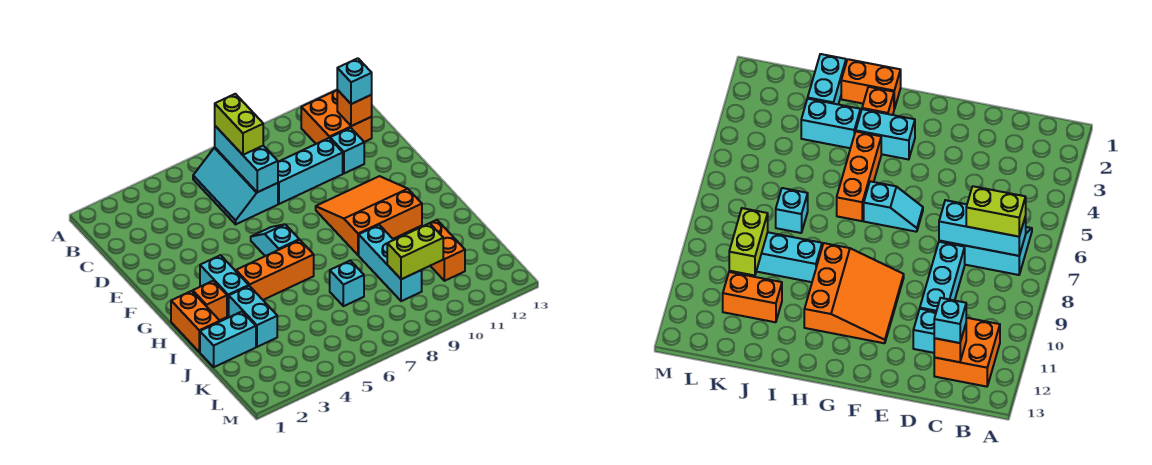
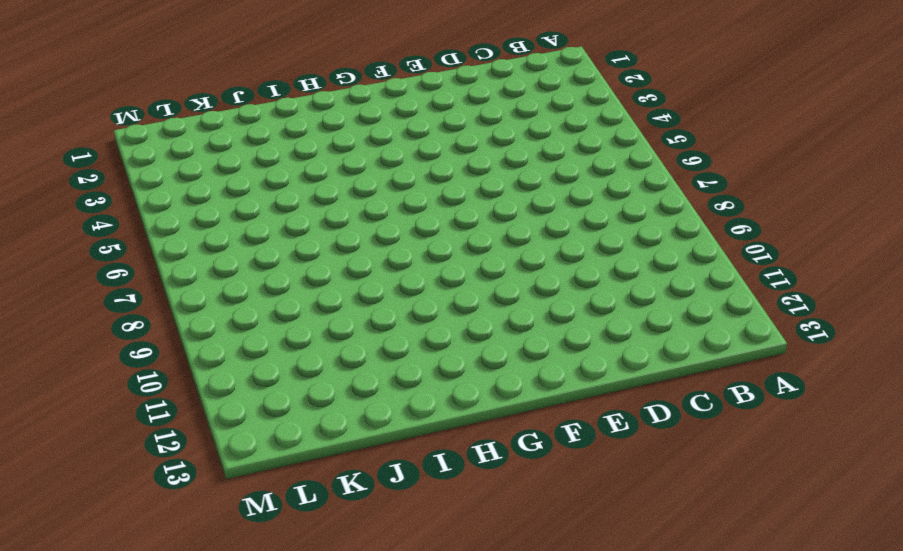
none -> cyan slope B6:D7 level 1 top 7
none -> orange brick B11:C12 level 1
none -> cyan brick D8:D10 level 1

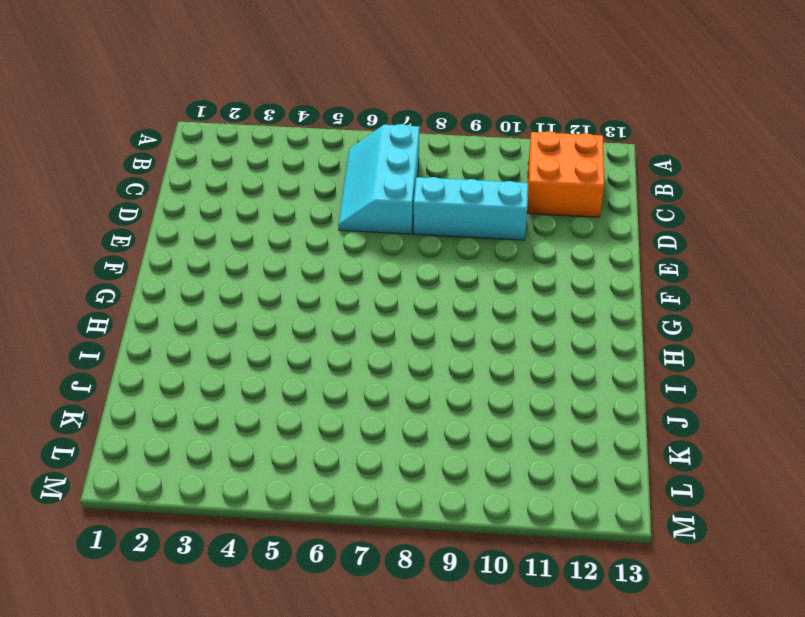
none -> cyan brick D11 level 1
none -> cyan slope F6:G6 level 1 top G
none -> orange slope F9:H11 level 1 top H

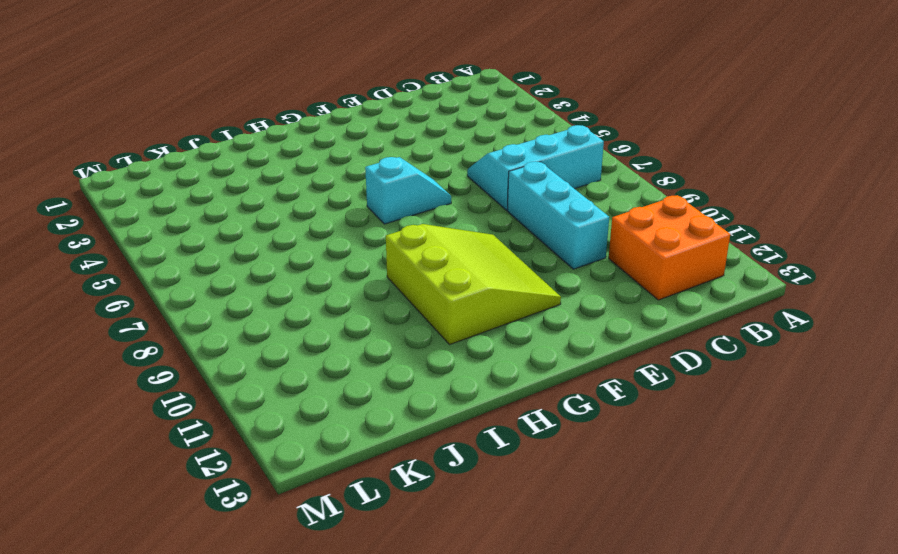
lime slope F9:H11 level 1 top H -> orange slope F9:H11 level 1 top H
none -> cyan brick D11 level 1
none -> cyan brick G3:H3 level 1
none -> orange brick H1:I1 level 1

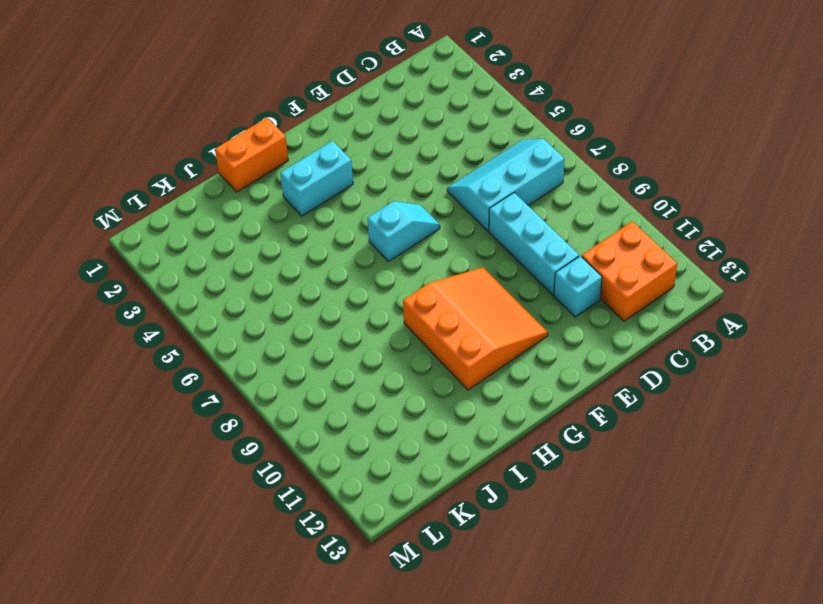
none -> orange brick H2 level 1
none -> orange brick H4:H6 level 1
none -> cyan brick I3:J3 level 1

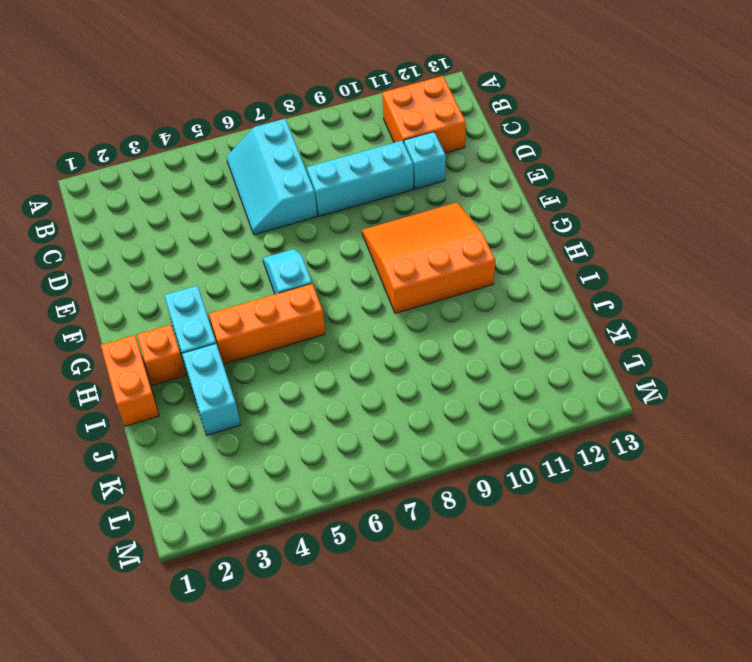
none -> cyan brick I9:K9 level 1
none -> cyan brick J1:J2 level 1
none -> cyan brick J7 level 1

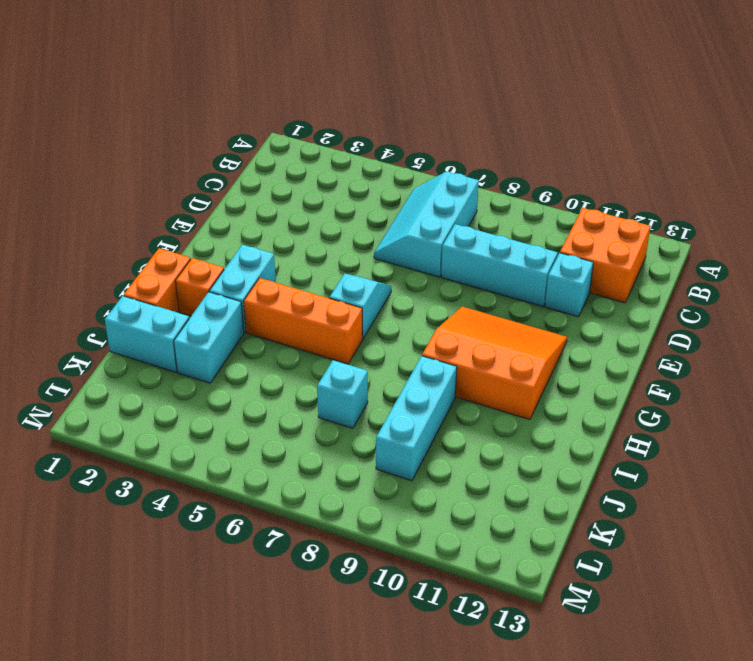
none -> orange brick J11:K11 level 1
none -> cyan brick B7:D7 level 2
none -> orange brick C12 level 2

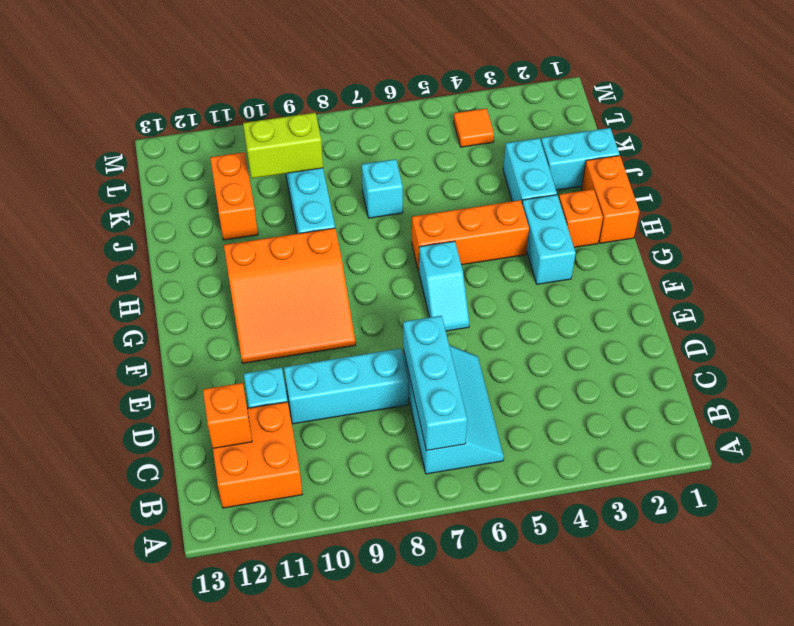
orange tile L4 level 1 -> none
none -> lime brick B7:C7 level 3
none -> cyan brick C12 level 3

